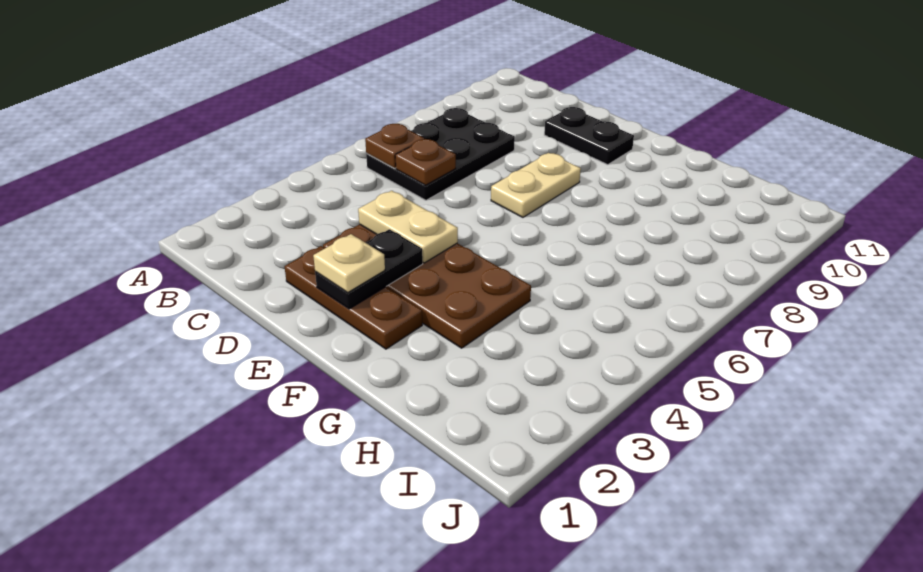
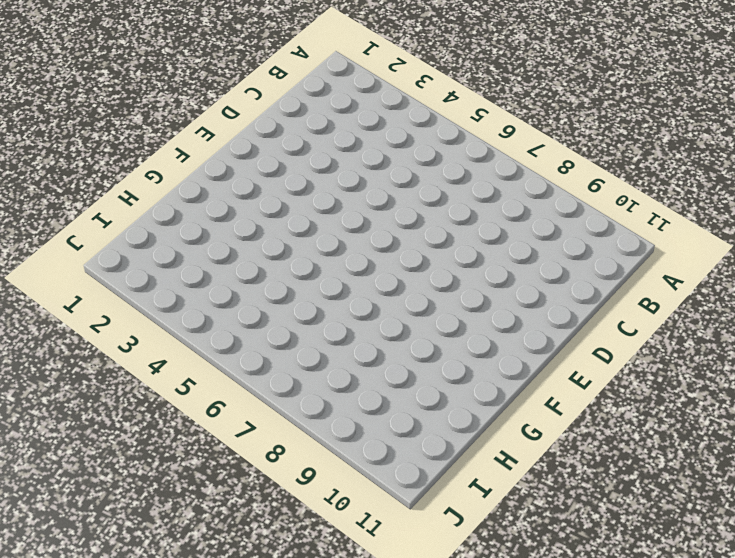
none -> black plate B6:C8 level 1
none -> brown plate D2:F2 level 1

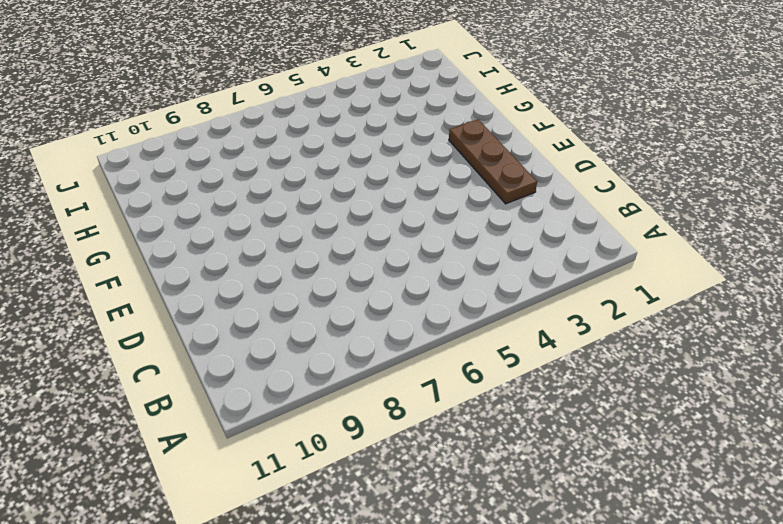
none -> black plate B6:C8 level 1
none -> brown plate D3:G4 level 1

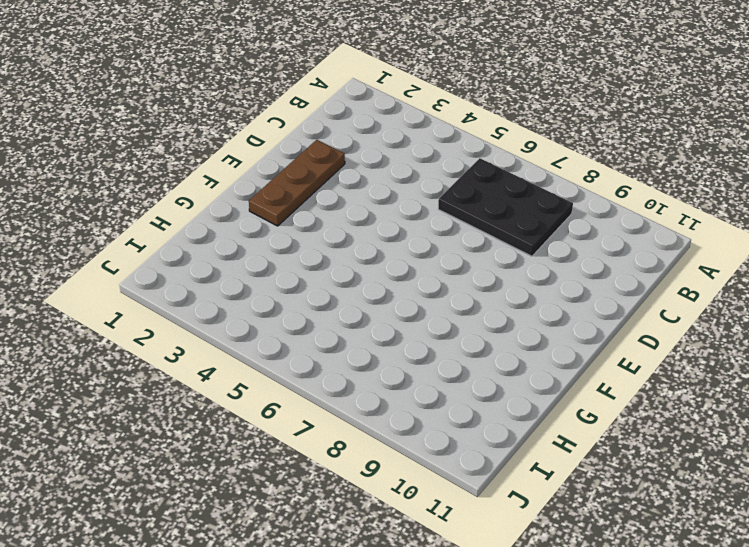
none -> brown plate D3:G4 level 1
none -> black plate D10:E10 level 1

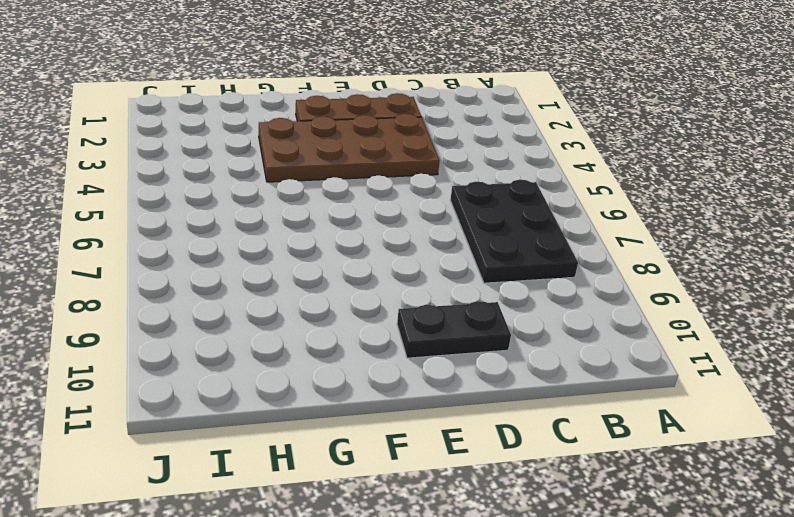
none -> tan plate E7:E8 level 1
none -> brown plate B6 level 2

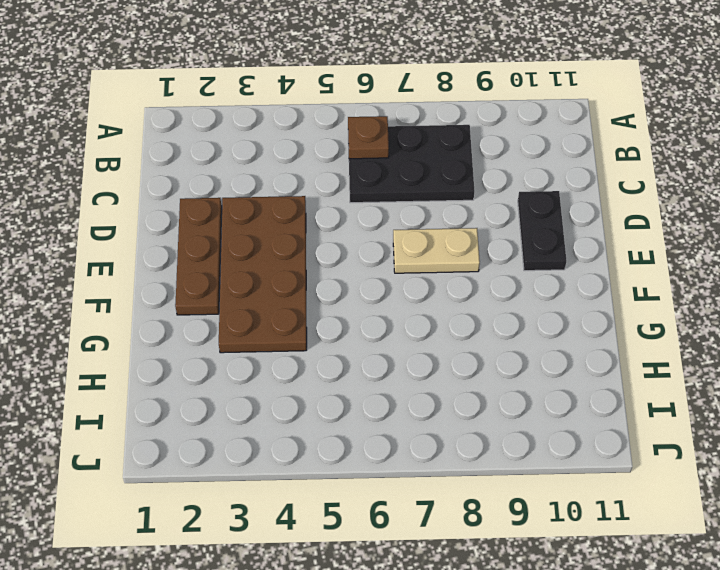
none -> brown plate C6 level 2
none -> tan plate D4:E4 level 2

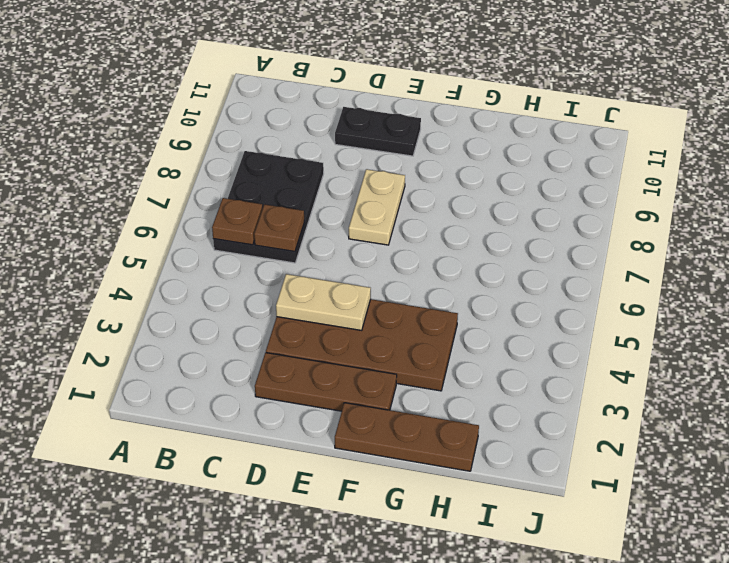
brown plate F1:H1 level 1 -> none
none -> black plate E2:E3 level 2
none -> tan plate E2 level 3

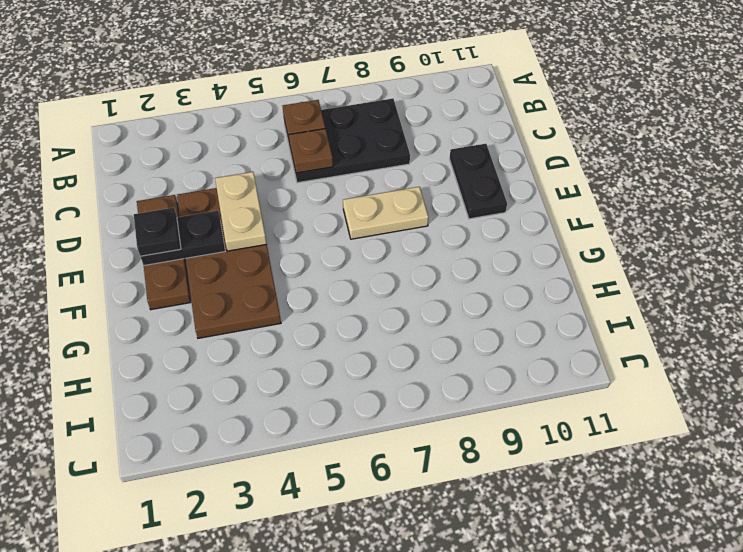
black plate E2 level 3 -> tan plate E2 level 3

